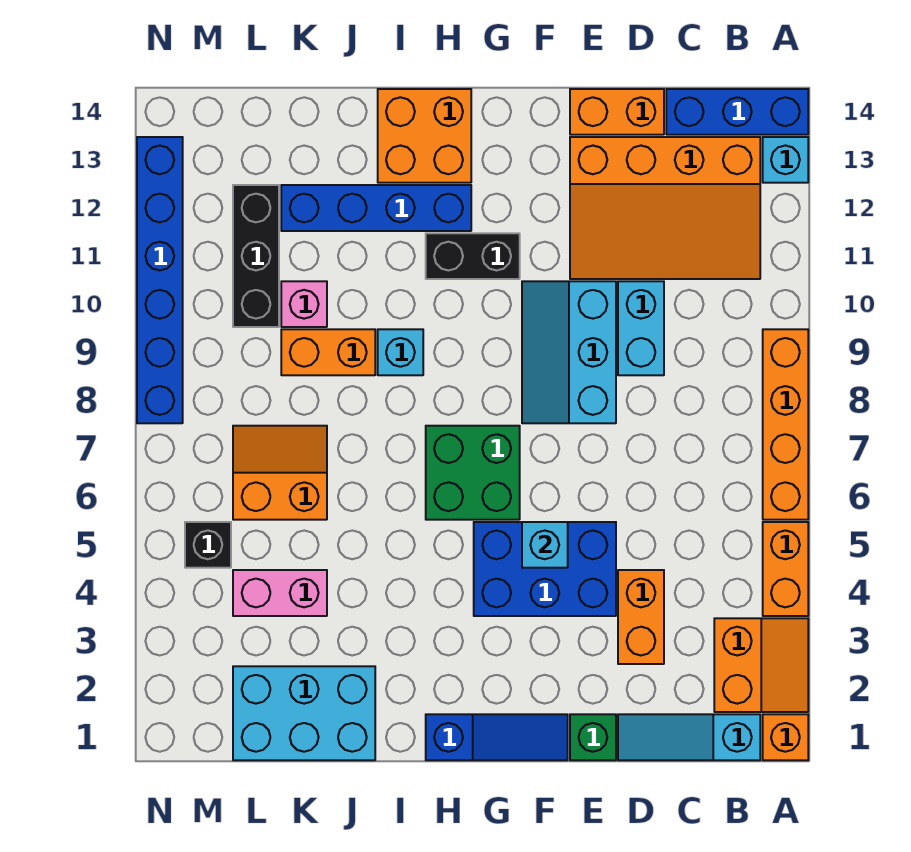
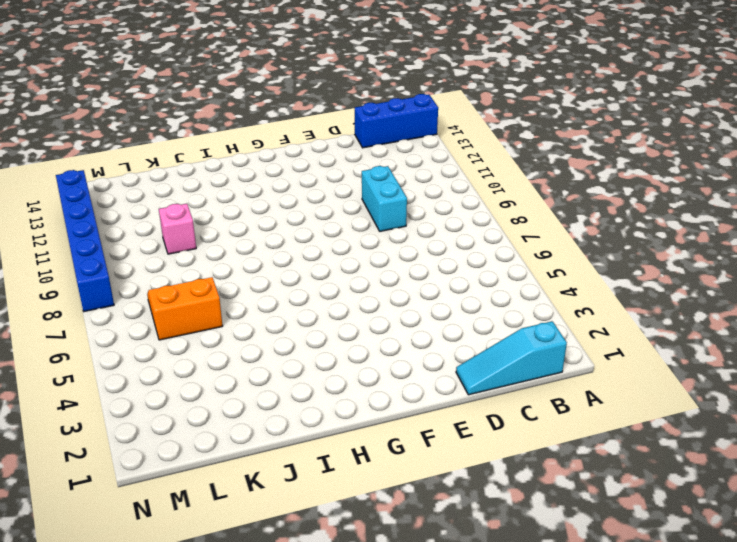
none -> orange brick A1 level 1
none -> orange slope A2:B3 level 1 top B
none -> orange brick A4:A5 level 1

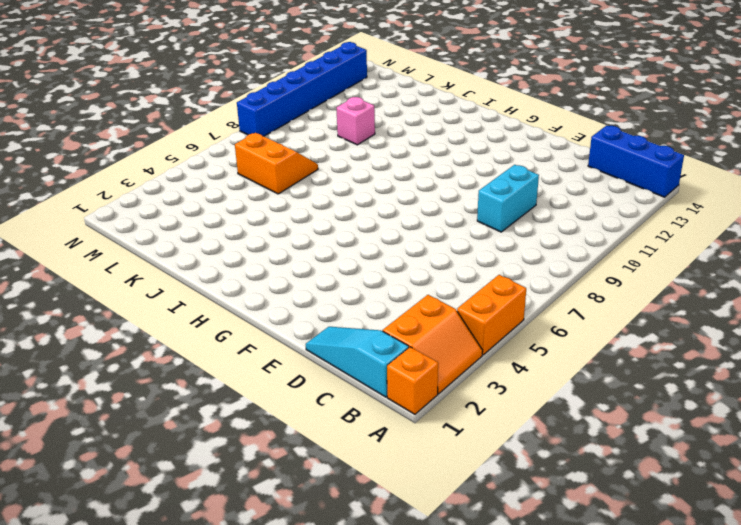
none -> orange brick A6:A9 level 1
none -> cyan brick A13 level 1
none -> orange slope B11:E13 level 1 top 13

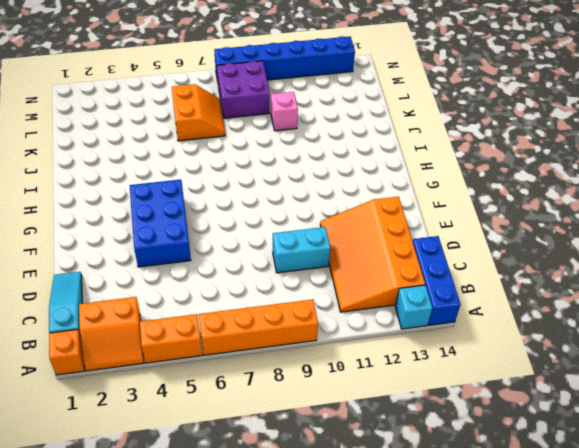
purple brick L8:M9 level 1 -> none
none -> orange brick D3:D4 level 1
none -> orange brick D14:E14 level 1
none -> green brick E1 level 1

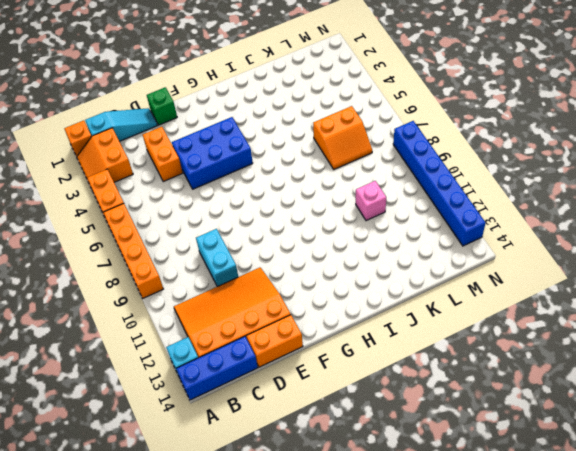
none -> cyan slope E8:F10 level 1 top E
none -> blue slope F1:H1 level 1 top H
none -> green brick G6:H7 level 1

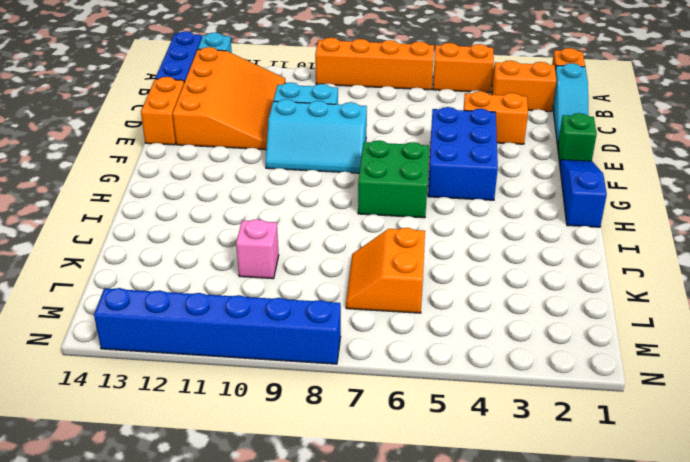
none -> black brick G11:H11 level 1
none -> blue brick H12:K12 level 1
none -> orange brick H13:I14 level 1

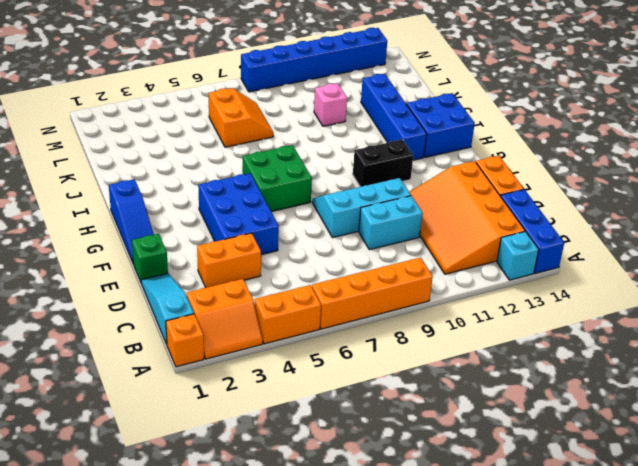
black brick G10:G11 level 1 -> black brick G11:H11 level 1
blue brick H13:I14 level 1 -> orange brick H13:I14 level 1
none -> cyan brick I9 level 1
none -> cyan brick J1:L2 level 1
none -> orange brick J9:K9 level 1

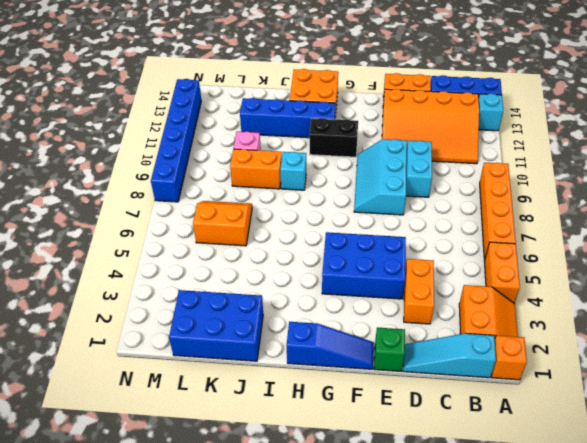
blue brick J1:L2 level 1 -> cyan brick J1:L2 level 1
none -> green brick G6:H7 level 1
none -> pink brick K4:L4 level 1
none -> black brick L10:L12 level 1

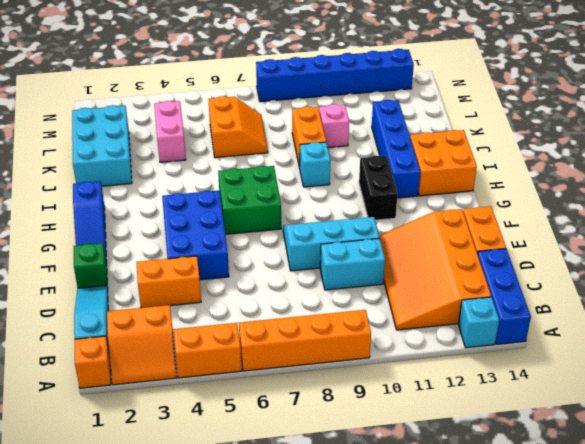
none -> black brick L10:L12 level 1
none -> black brick M5 level 1
none -> cyan brick F5 level 2

